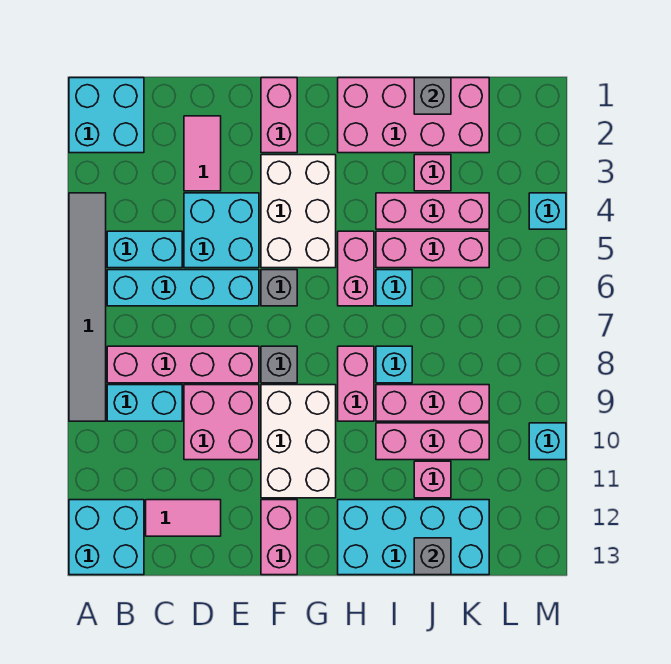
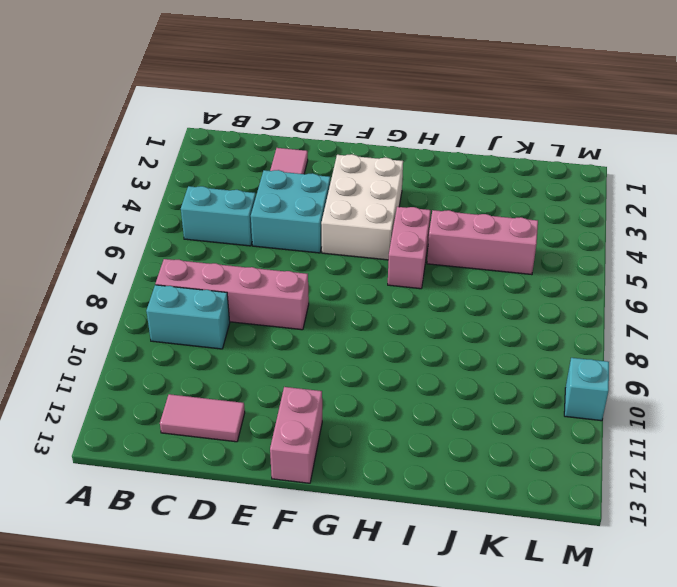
none -> cyan brick A1:B2 level 1
none -> grey tile A4:A9 level 1
none -> cyan brick A12:B13 level 1
none -> cyan brick B6:E6 level 1

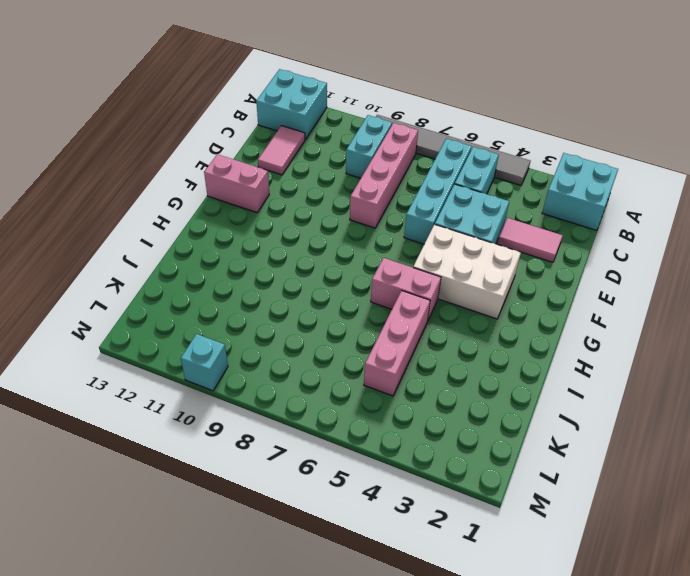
none -> pink brick D9:E10 level 1
none -> pink brick F1:F2 level 1
none -> grey brick F6 level 1
none -> grey brick F8 level 1

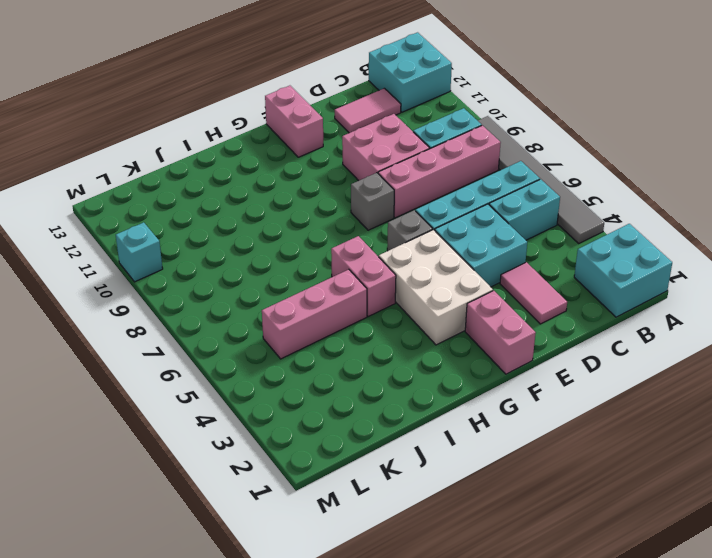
none -> white brick F9:G11 level 1
none -> pink brick H1:K2 level 1
none -> pink brick H8:H9 level 1
none -> cyan brick H12:K13 level 1

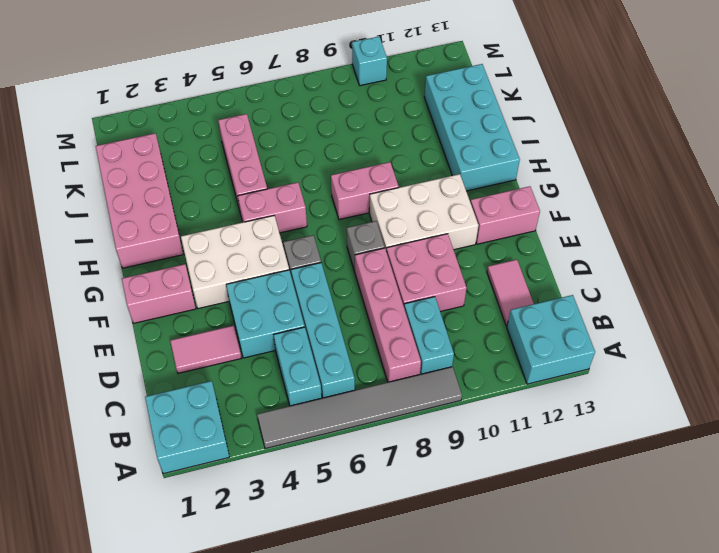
none -> pink brick I4:K4 level 1
none -> cyan brick I6 level 1
none -> cyan brick I8 level 1
none -> pink brick I9:K9 level 1

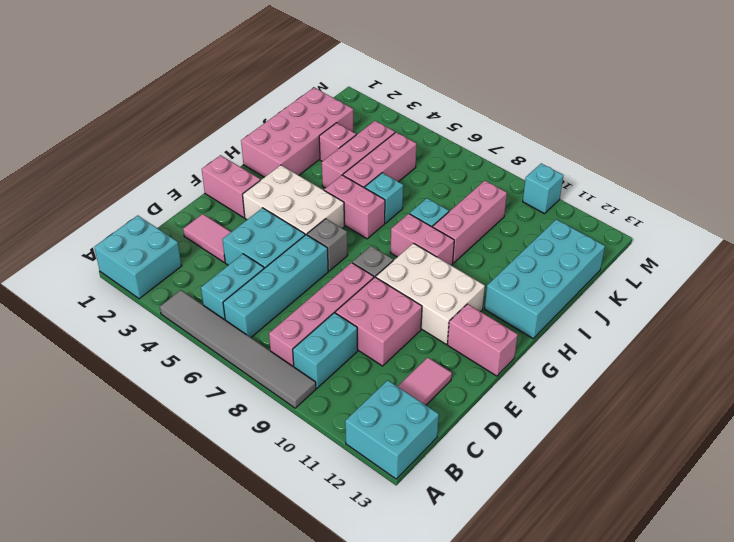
none -> pink brick I10:K10 level 1
none -> pink brick J11 level 1
none -> cyan brick M4 level 1
none -> grey brick J1 level 2

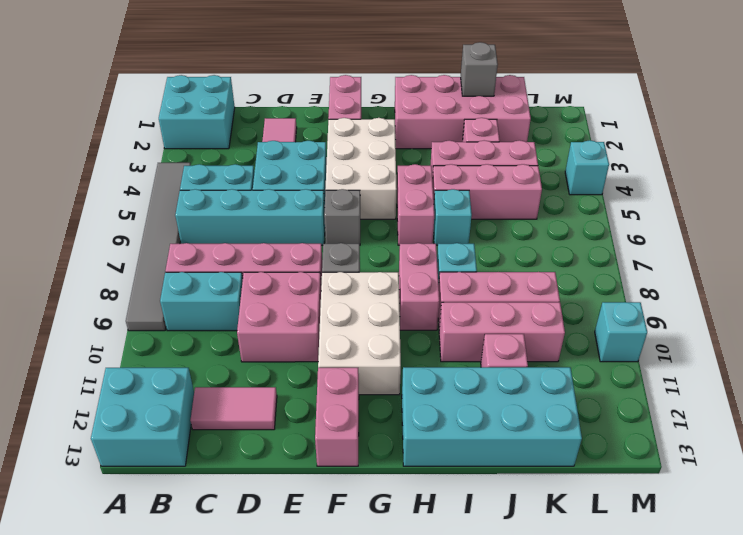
none -> grey brick J13 level 2

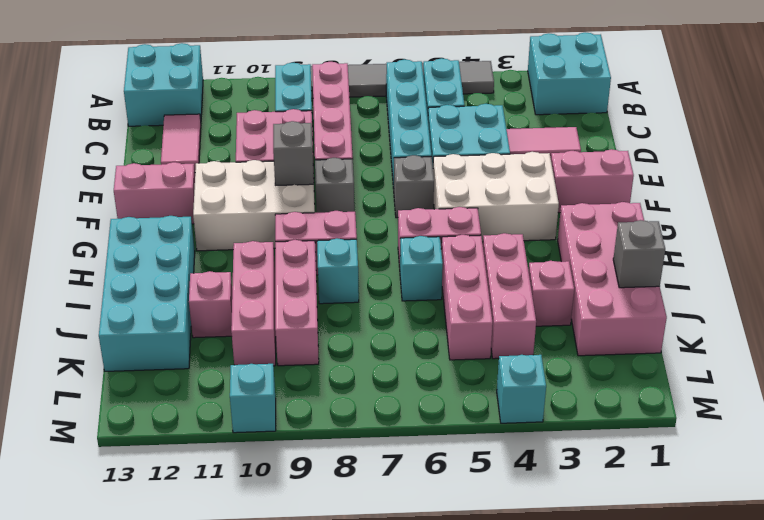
grey brick F9 level 2 -> grey brick J13 level 2

